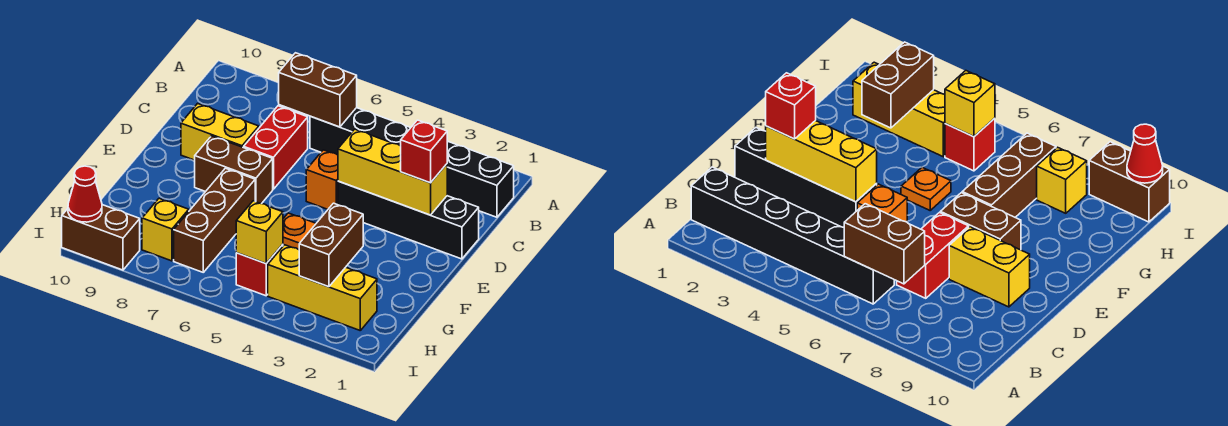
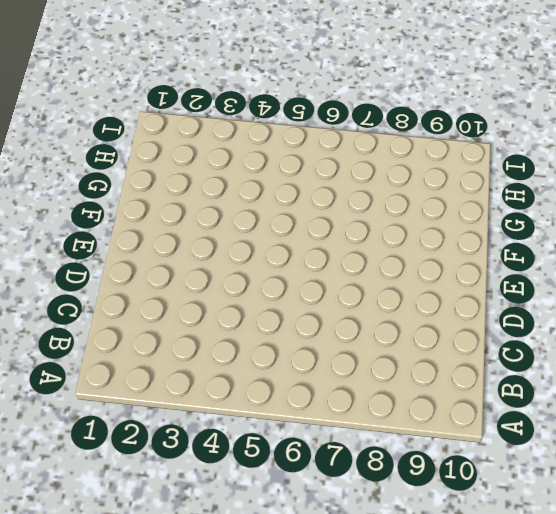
none -> black brick B1:B6 level 1
none -> red brick C7:D7 level 1
none -> black brick D1:D4 level 1

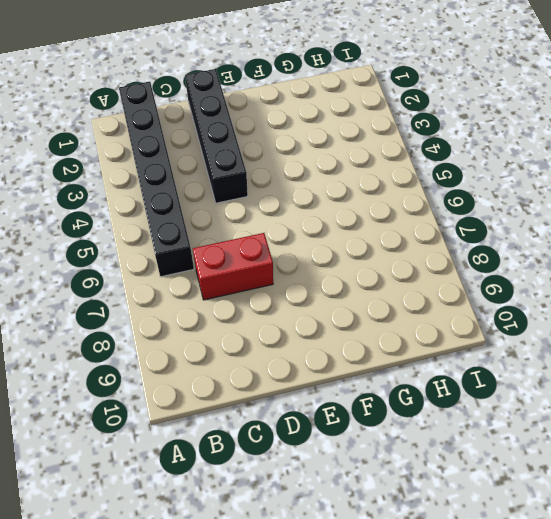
none -> orange brick D5 level 1
none -> yellow brick D8:D9 level 1
none -> brown brick E7:E8 level 1

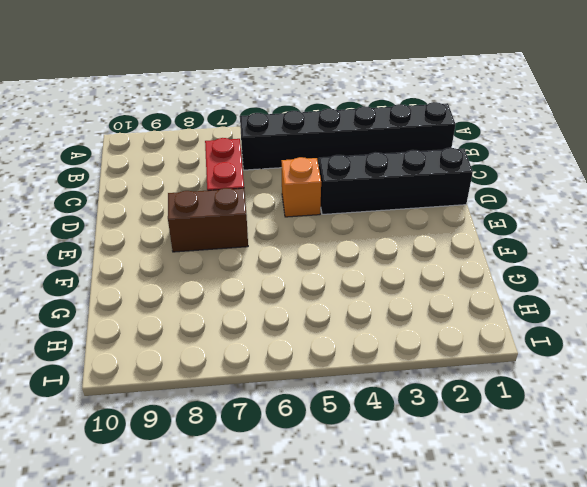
none -> yellow brick D8:D9 level 1
none -> orange plate F5 level 1
none -> brown brick F7:H7 level 1

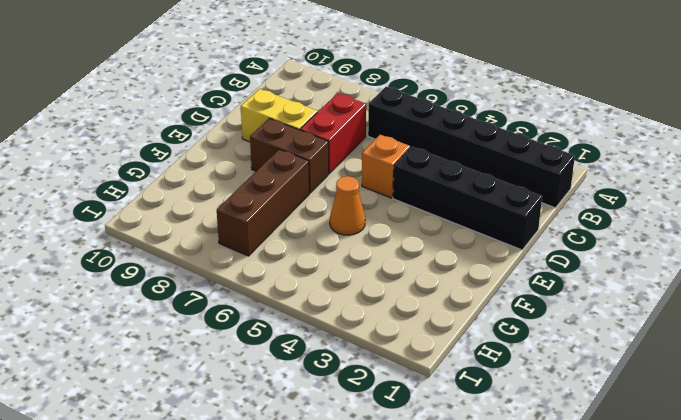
orange cone F5 level 1 -> orange plate F5 level 1
none -> yellow brick H2:H4 level 1
none -> red brick H5 level 1
none -> yellow brick H8 level 1

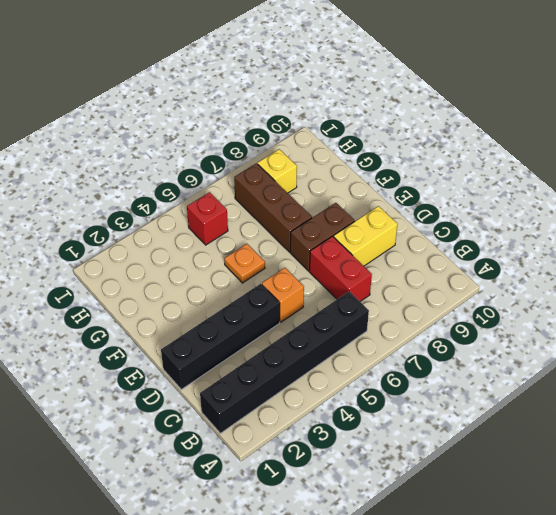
none -> yellow brick H2:H4 level 1
none -> brown brick I9:I10 level 1
none -> brown brick B6:B7 level 2

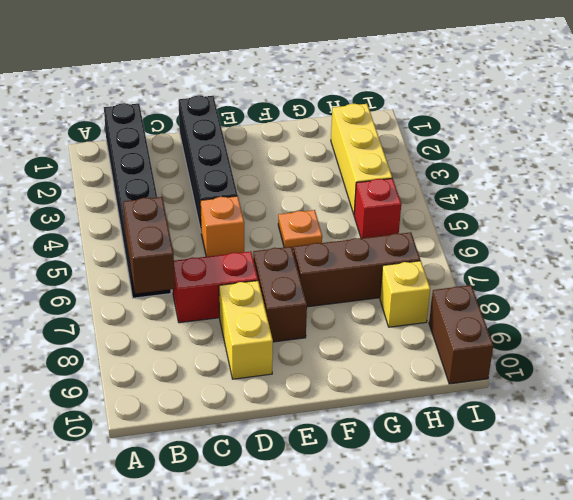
none -> yellow brick D2:D4 level 2
none -> brown brick G3:H3 level 2
none -> yellow brick H5 level 2

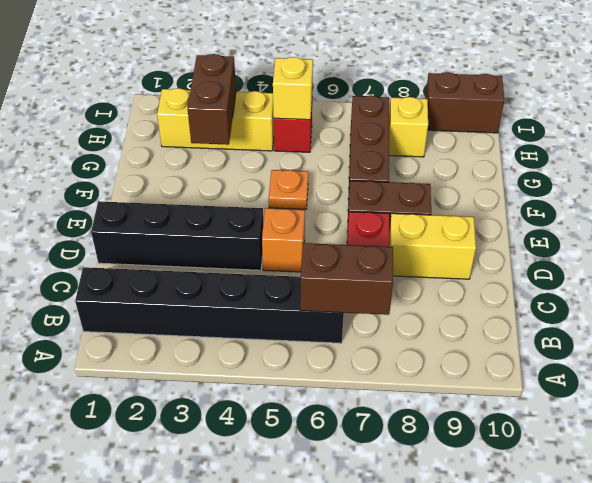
none -> yellow brick D2:D4 level 2
none -> red cone I10 level 2
none -> red brick D2 level 3

